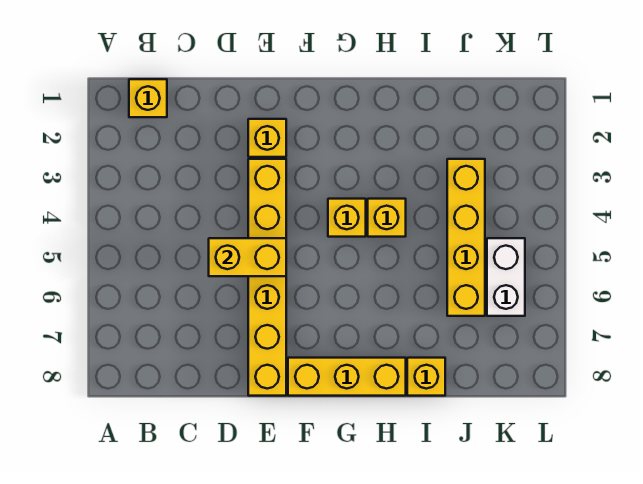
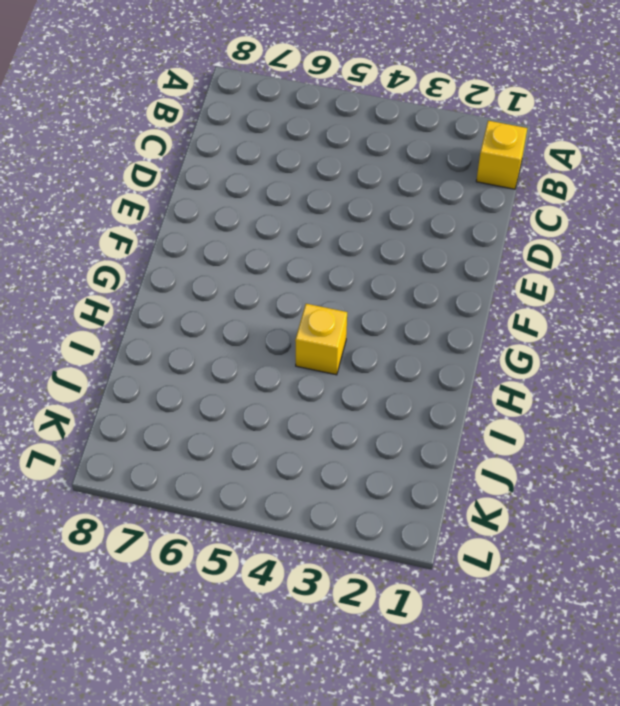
none -> yellow brick E2 level 1
none -> yellow brick E3:E8 level 1

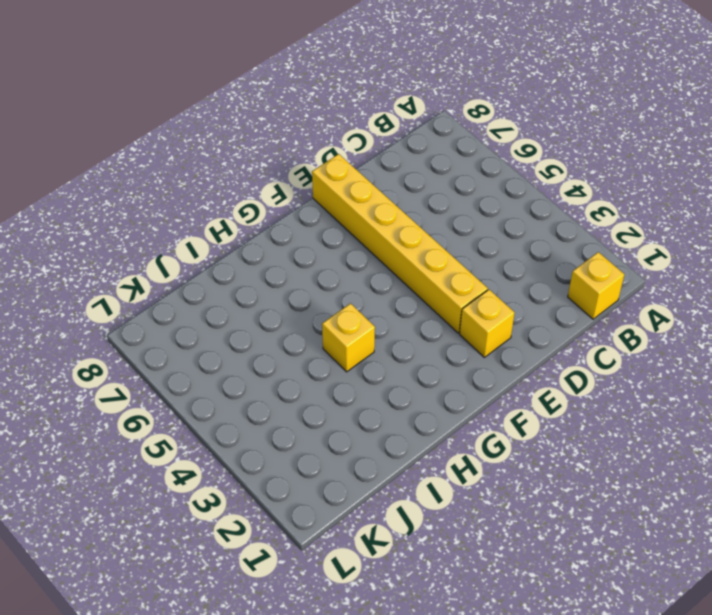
none -> yellow brick F8:H8 level 1
none -> yellow brick G4 level 1

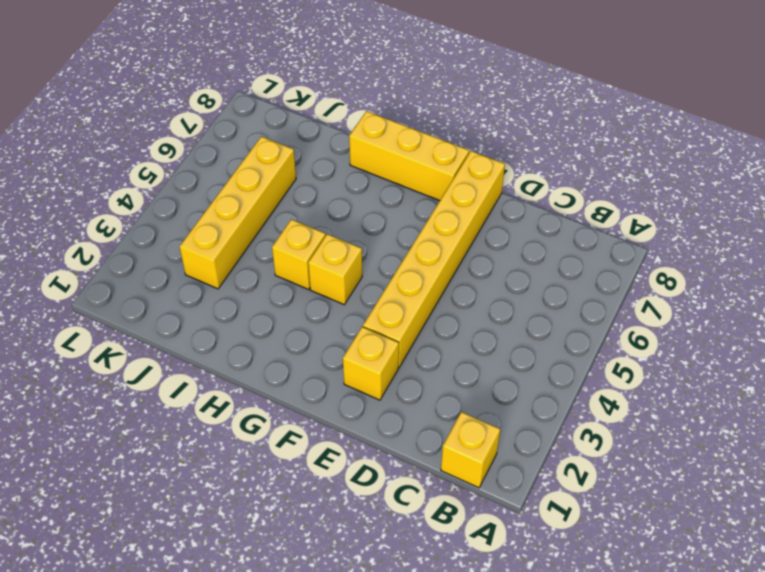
none -> yellow brick I8 level 1
none -> white brick K5:K6 level 1

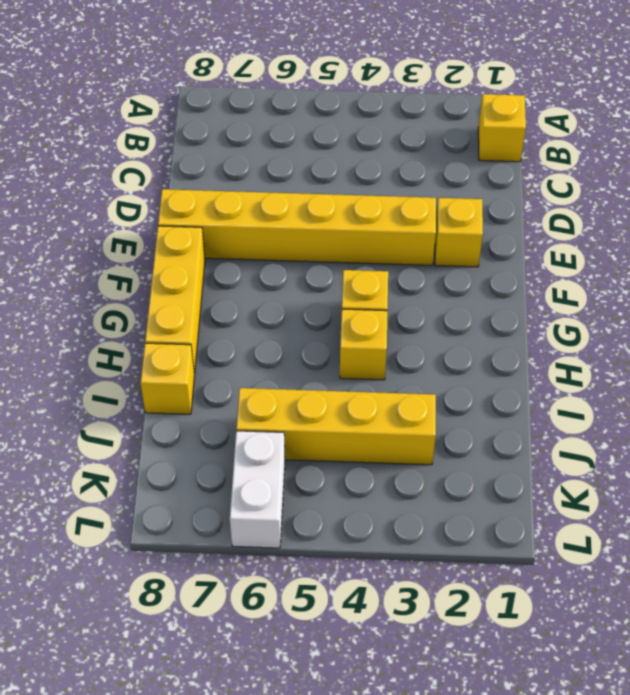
white brick K6:L6 level 1 -> white brick K5:K6 level 1
none -> yellow brick D5:E5 level 2

